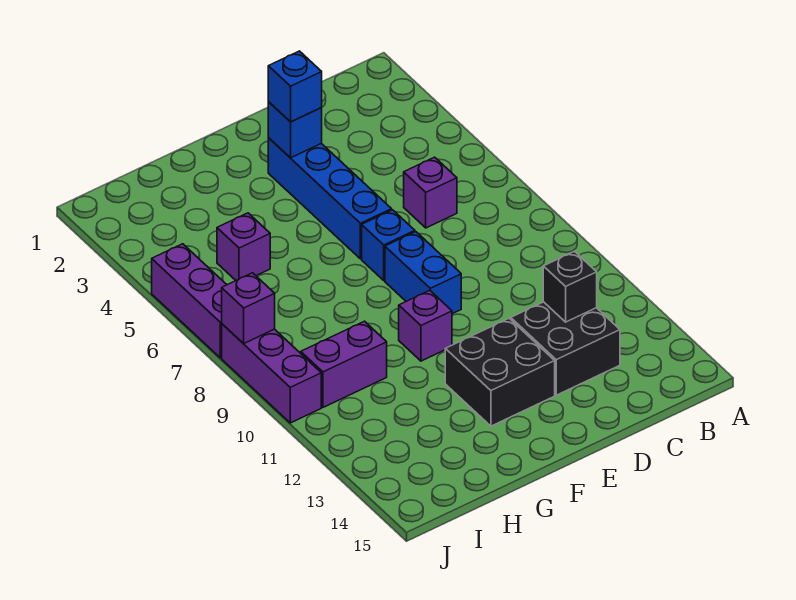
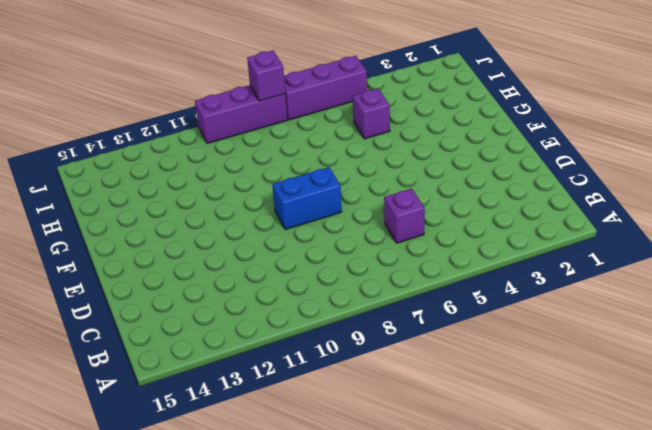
none -> black brick C12:D13 level 1
none -> blue brick E3:E6 level 1
none -> blue brick E7 level 1

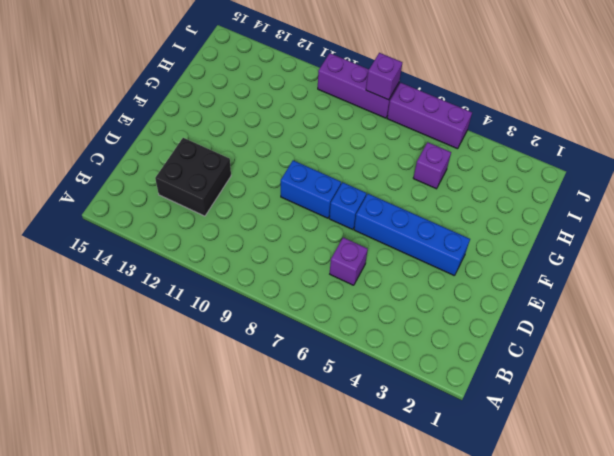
none -> black brick E12:F13 level 1
none -> purple brick F10 level 1
none -> purple brick H10:I10 level 1

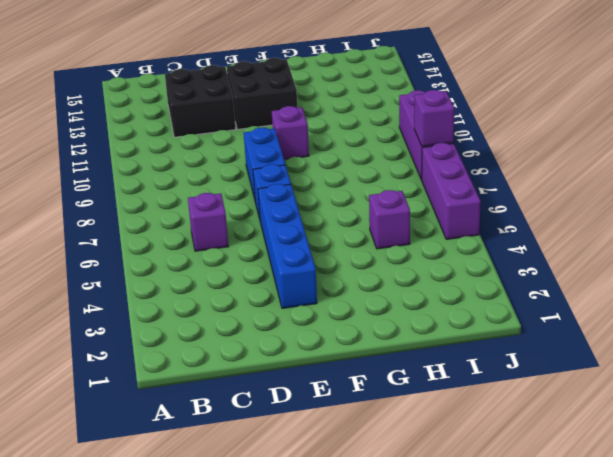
none -> purple brick H10:I10 level 1
none -> black brick C12 level 2
none -> blue brick E3 level 2

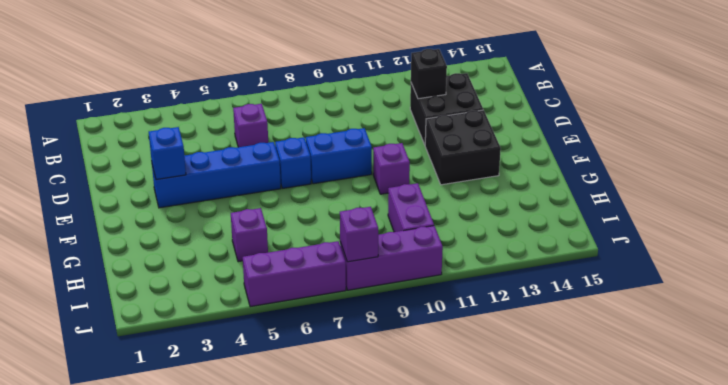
none -> blue brick E3 level 3

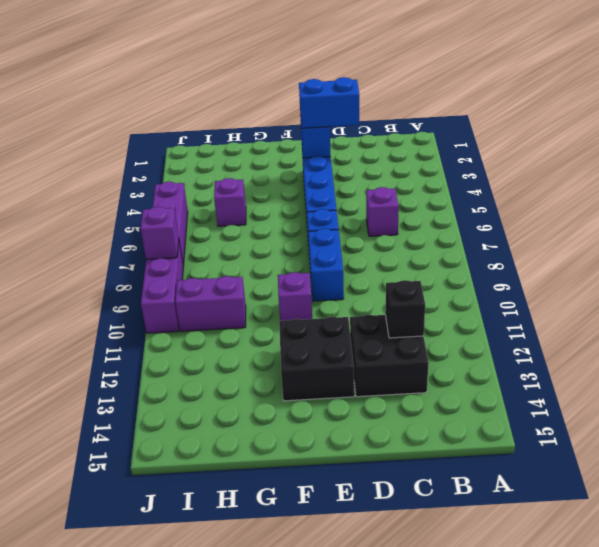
blue brick D3:E3 level 3 -> blue brick E3 level 3

